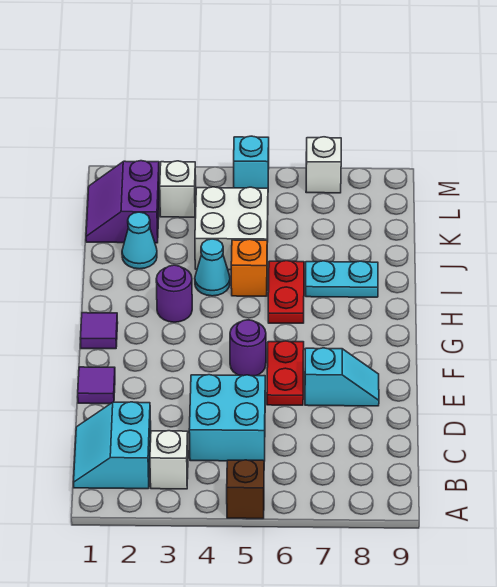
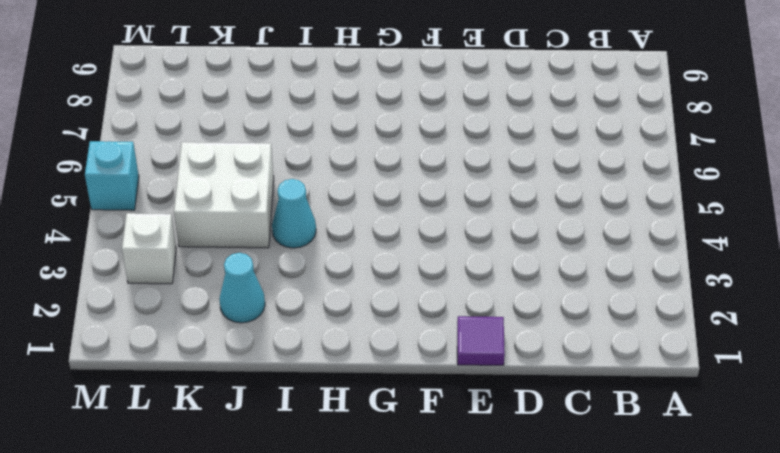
none -> brown brick A5 level 1
none -> cyan slope B1:C2 level 1 top 2
none -> white brick B3 level 1

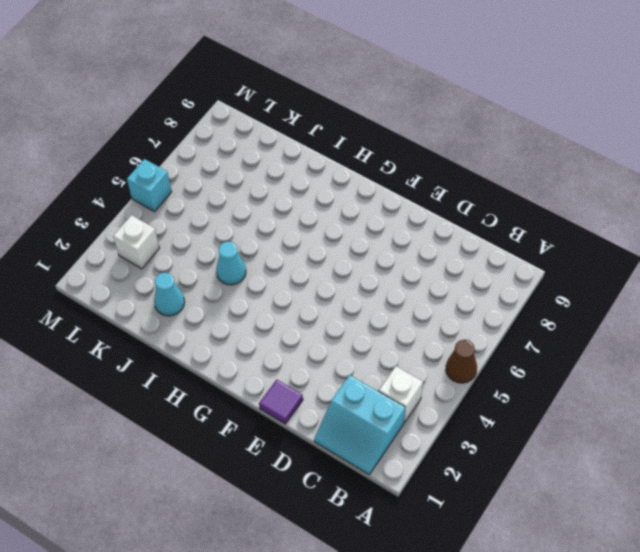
brown cone A5 level 1 -> brown brick A5 level 1
none -> cyan brick C4:D5 level 1
none -> red plate E6:F6 level 1
none -> cyan slope E7:E8 level 1 top 7

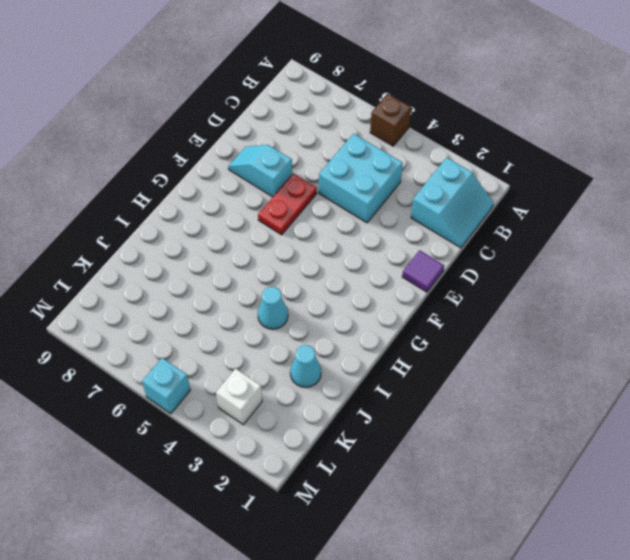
none -> white brick B3 level 1
none -> purple round brick F5 level 1
none -> purple tile G1 level 1

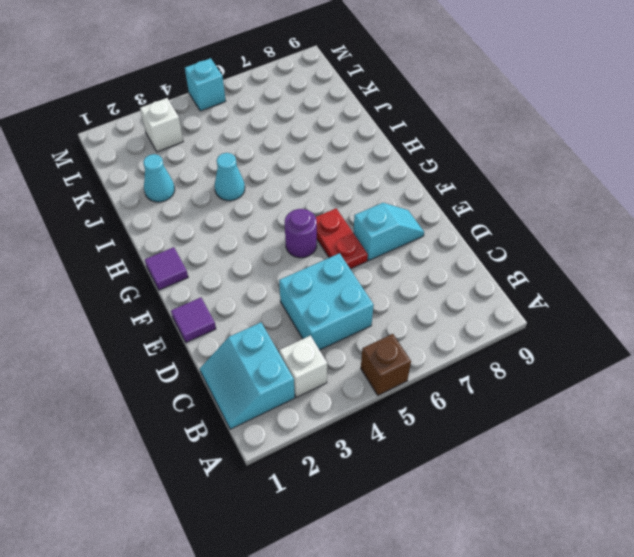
none -> purple round brick H3 level 1
none -> red plate H6:I6 level 1
none -> orange brick I5 level 1

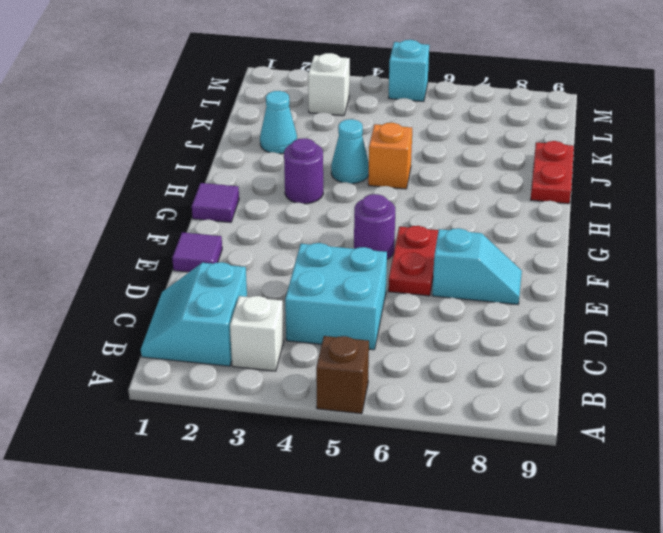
red plate I9:J9 level 1 -> red plate H6:I6 level 1
none -> cyan plate I7:I8 level 1
none -> white brick J4:K5 level 1
none -> purple slope K1:L2 level 1 top 2

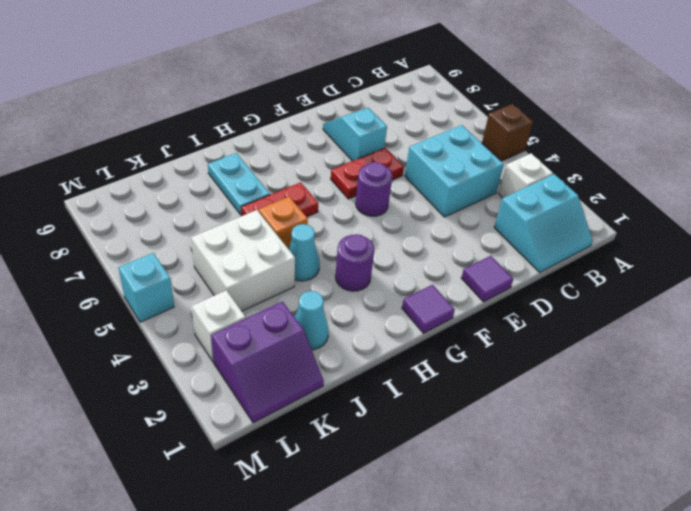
none -> white brick M7 level 1

